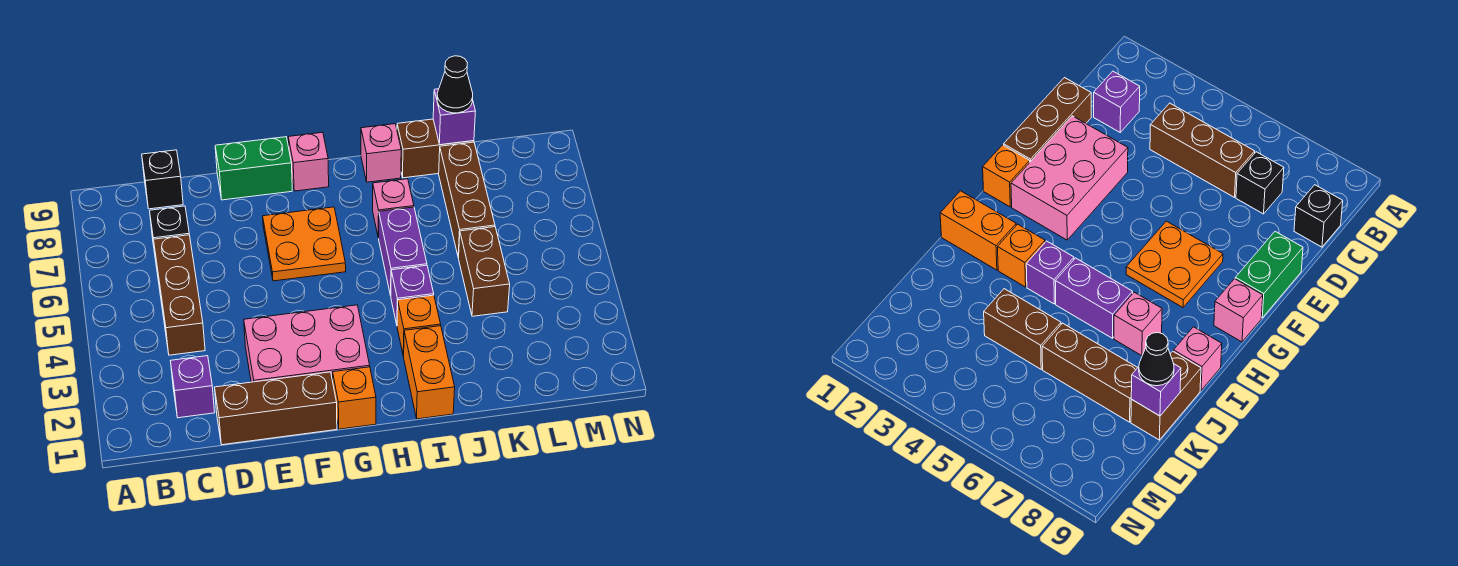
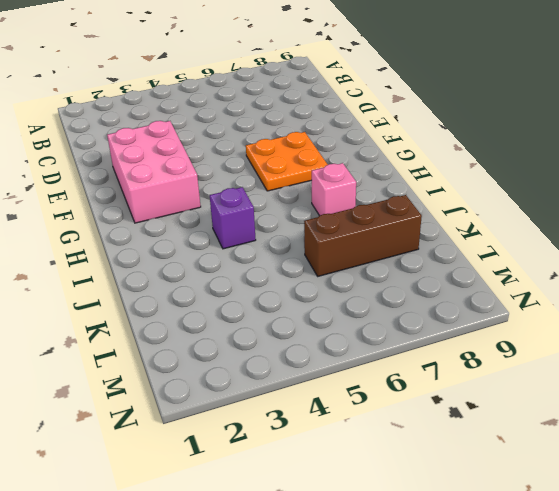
none -> purple brick C2 level 1
none -> brown brick C4:C6 level 1
none -> black brick C7 level 1

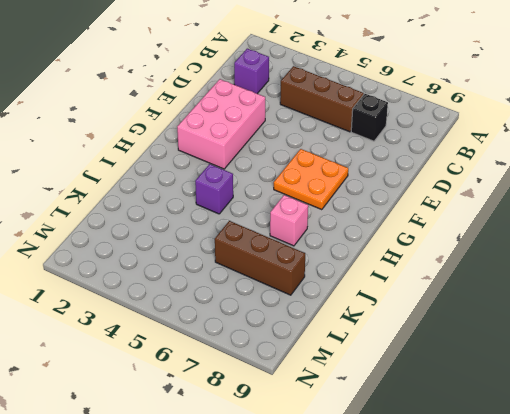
none -> black brick C9 level 1
none -> brown brick D1:F1 level 1
none -> green brick E9:F9 level 1

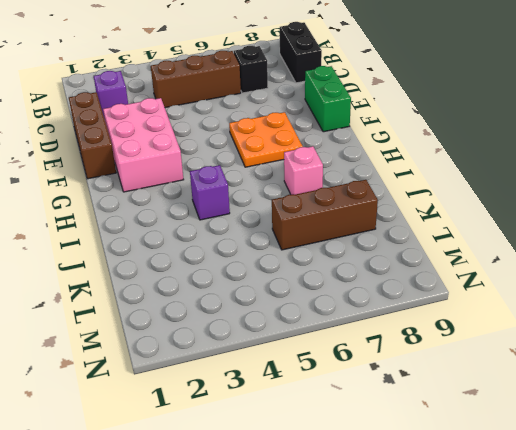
black brick B9:C9 level 1 -> black brick C9 level 1
none -> orange brick G1 level 1
none -> pink brick G9 level 1
none -> orange brick I1:I2 level 1

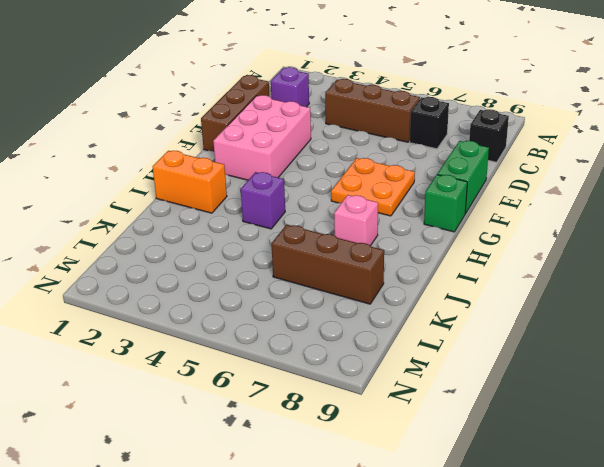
green brick G9 level 1 -> pink brick G9 level 1
none -> orange brick G1 level 1
none -> orange brick I3 level 1
none -> purple brick I5:I6 level 1

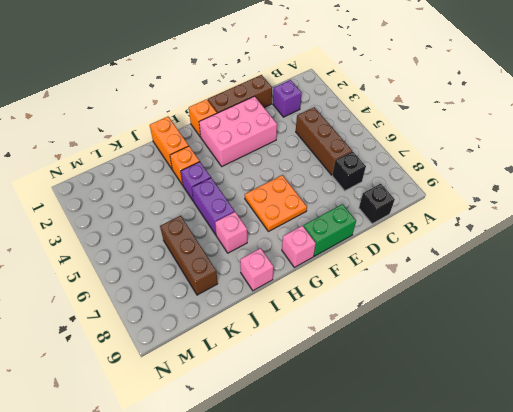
none -> brown brick J9:K9 level 1
none -> brown brick K4:K5 level 1
none -> purple brick K9 level 2

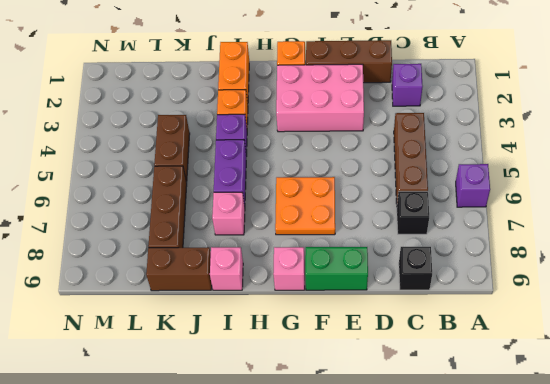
purple brick A6 level 1 -> purple brick K9 level 2
none -> black cone K9 level 3

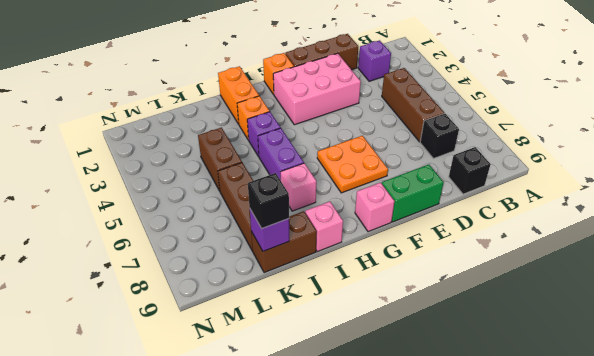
black brick K9 level 3 -> black cone K9 level 3

